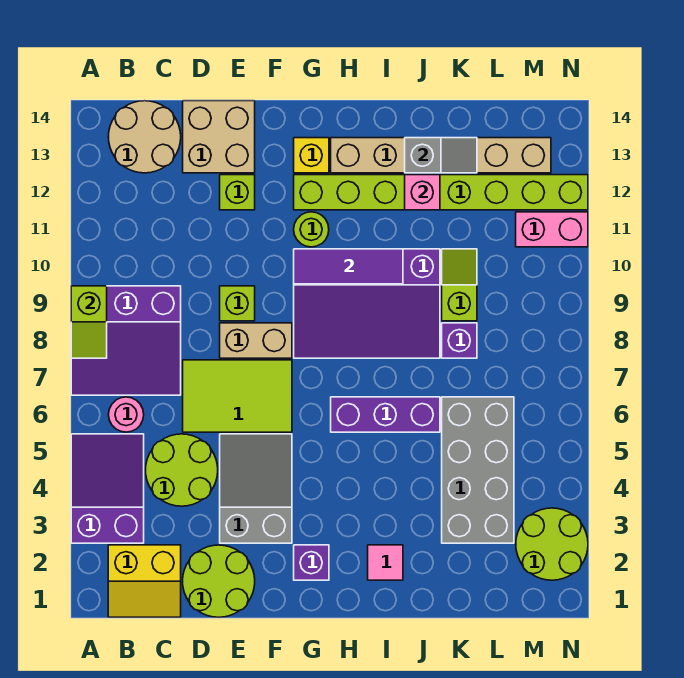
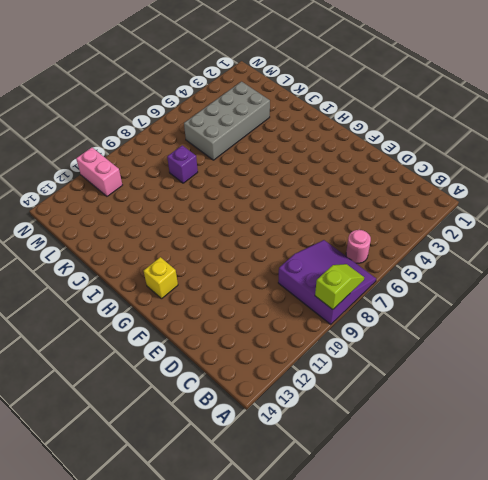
none -> purple slope A3:B5 level 1 top 3
none -> yellow slope B1:C2 level 1 top 2
none -> tan round brick B13:C14 level 1
none -> lime round brick C4:D5 level 1

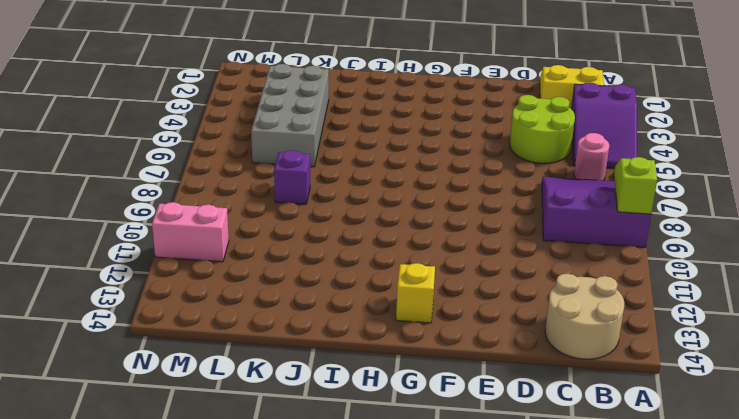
none -> lime round brick D1:E2 level 1
none -> lime tile D6:F7 level 1
none -> tan brick D13:E14 level 1
none -> grey slope E3:F5 level 1 top 3

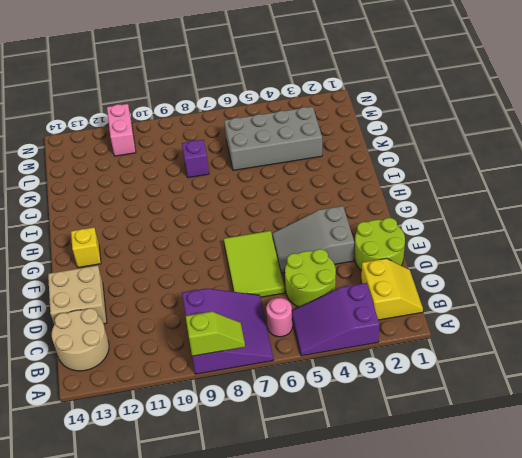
none -> tan brick E8:F8 level 1
none -> lime brick E9 level 1
none -> lime brick E12 level 1
none -> purple brick G2 level 1

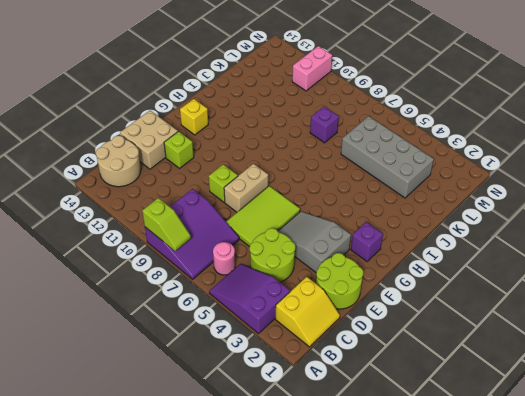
none -> purple slope G8:J10 level 1 top 10
none -> lime round brick G11 level 1
none -> lime brick G12:N12 level 1
none -> purple brick H6:J6 level 1

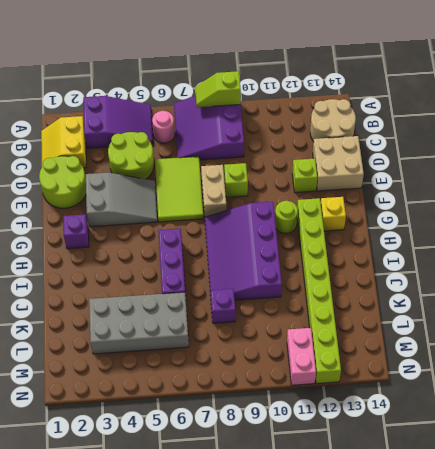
none -> tan brick H13:M13 level 1
none -> pink tile I2 level 1
none -> lime slope K9:K10 level 1 top 9
none -> lime round brick M2:N3 level 1

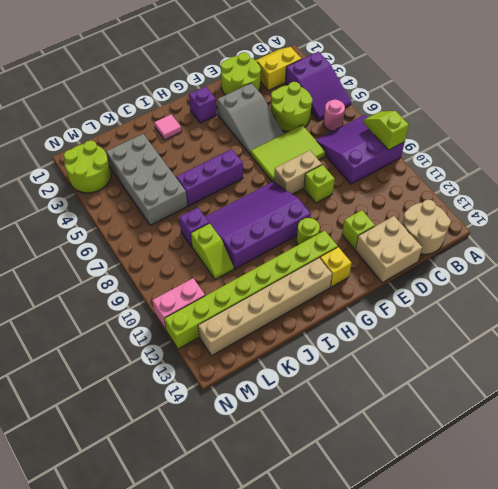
none -> purple tile G10:I10 level 2
none -> pink brick J12 level 2
none -> grey slope J13:K13 level 2 top J

